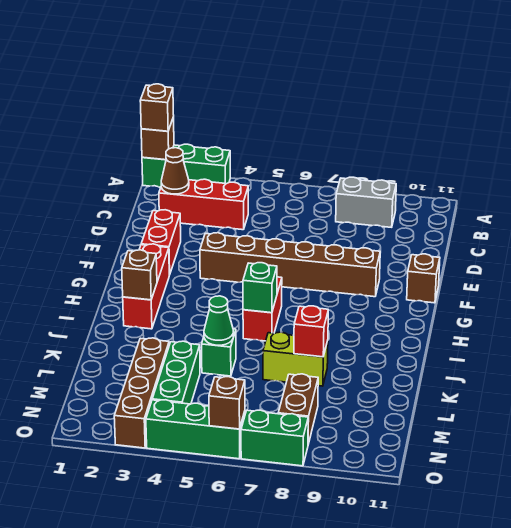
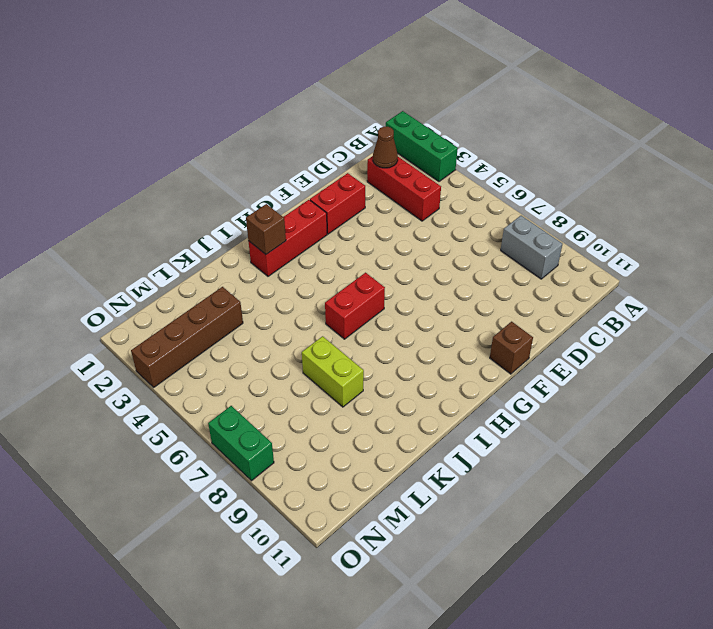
none -> brown brick F4:F9 level 1
none -> green brick K5 level 1
none -> green brick L4:N4 level 1

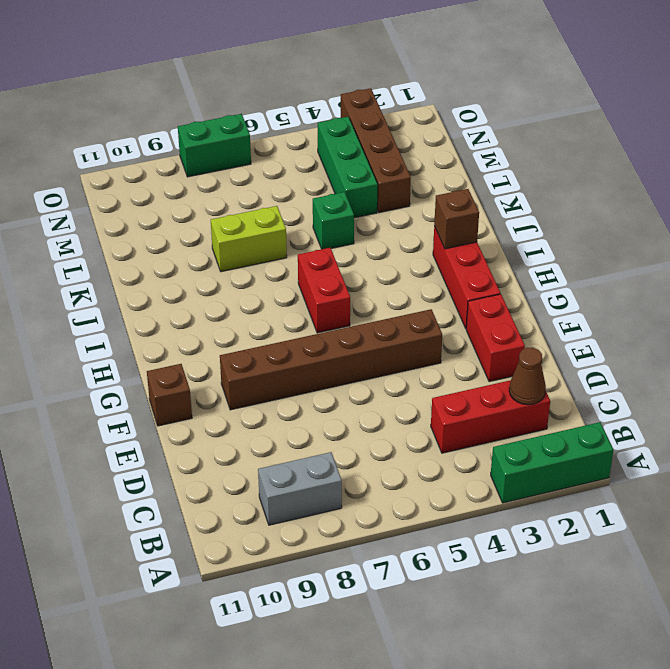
none -> brown brick M8:N8 level 1
none -> green brick O4:O6 level 1
none -> brown brick A1 level 2

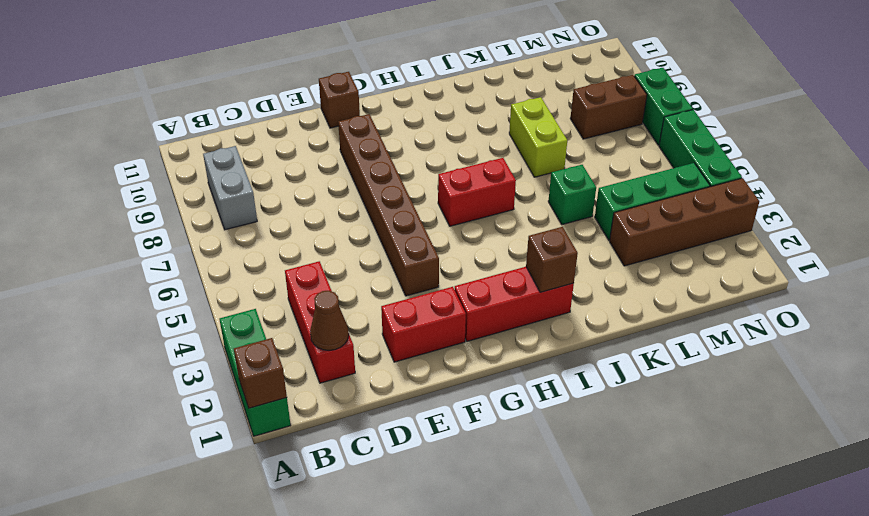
none -> green brick I6 level 2
none -> green cone K5 level 2
none -> red brick K8 level 2

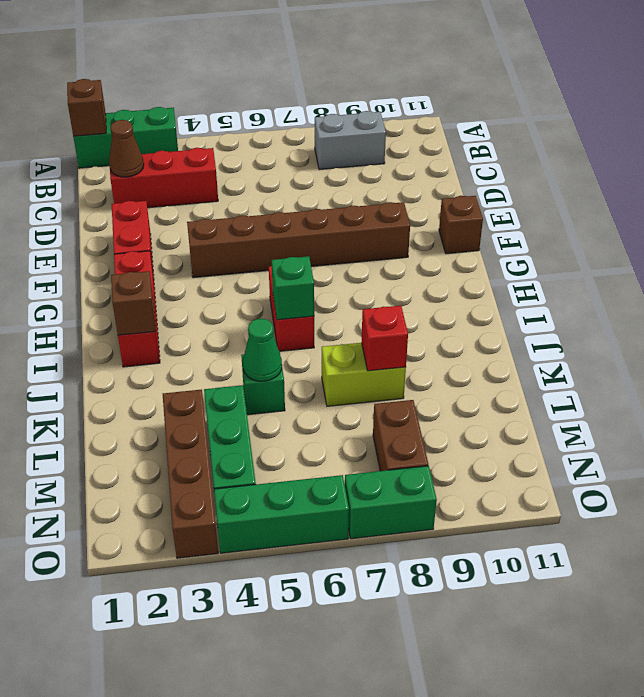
none -> brown brick O6 level 2
none -> brown brick A1 level 3

